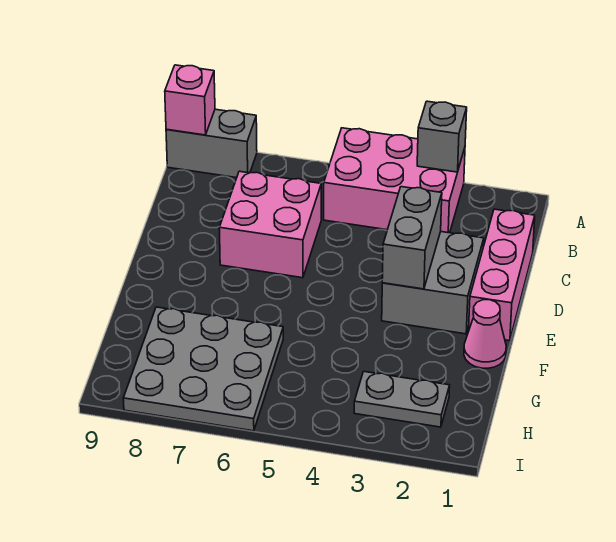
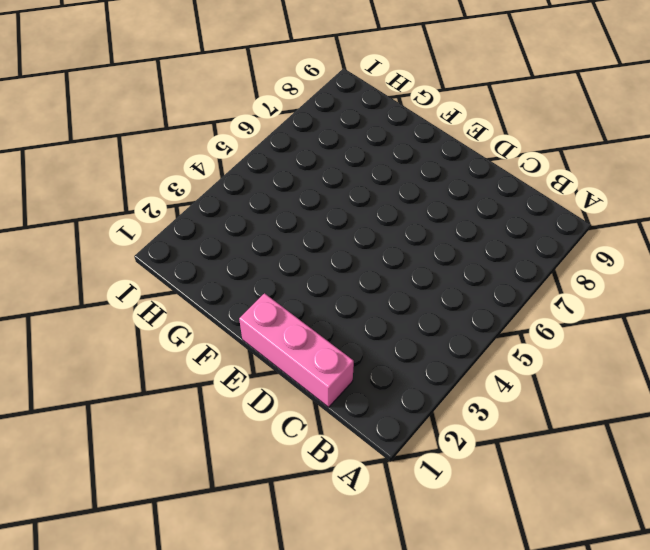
none -> pink brick A3:B5 level 1
none -> grey brick A8:A9 level 1

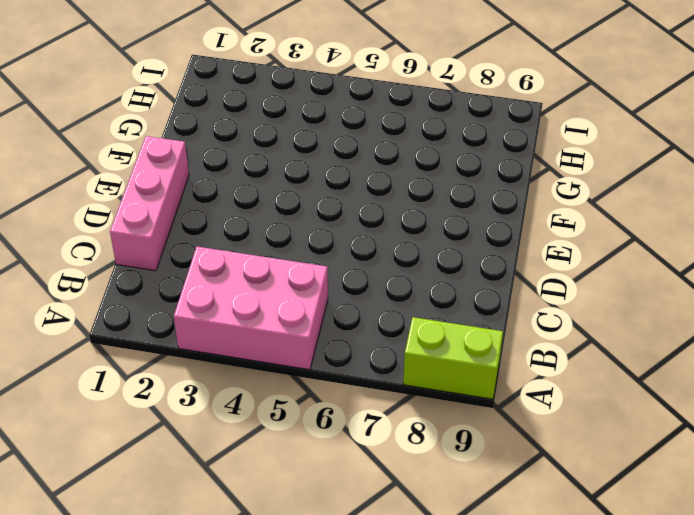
lime brick A8:A9 level 1 -> grey brick A8:A9 level 1
none -> pink brick C6:D7 level 1
none -> grey brick D2:E3 level 1

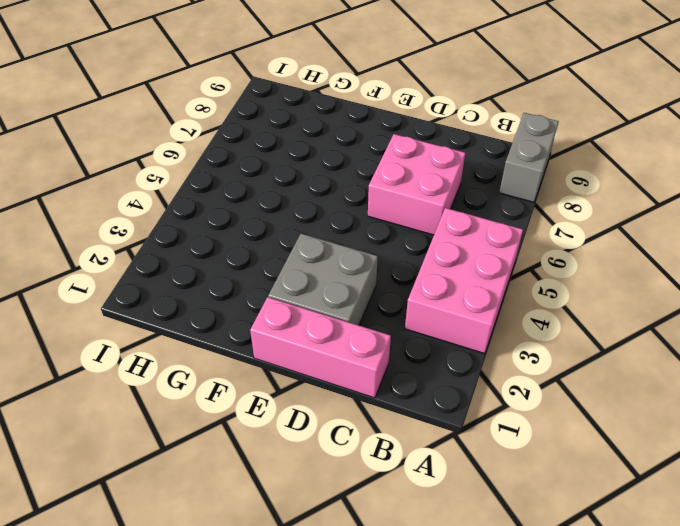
none -> pink cone F1 level 1
none -> grey plate G6:I8 level 1

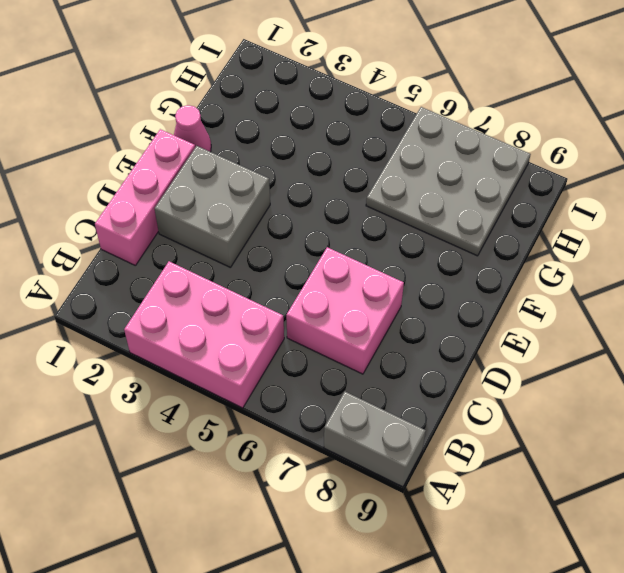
none -> grey plate H2:H3 level 1
none -> grey brick A3 level 2

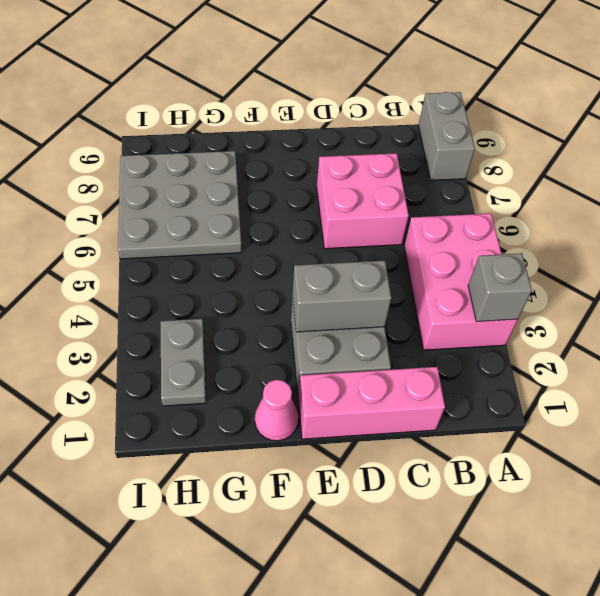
none -> pink brick A9 level 2

